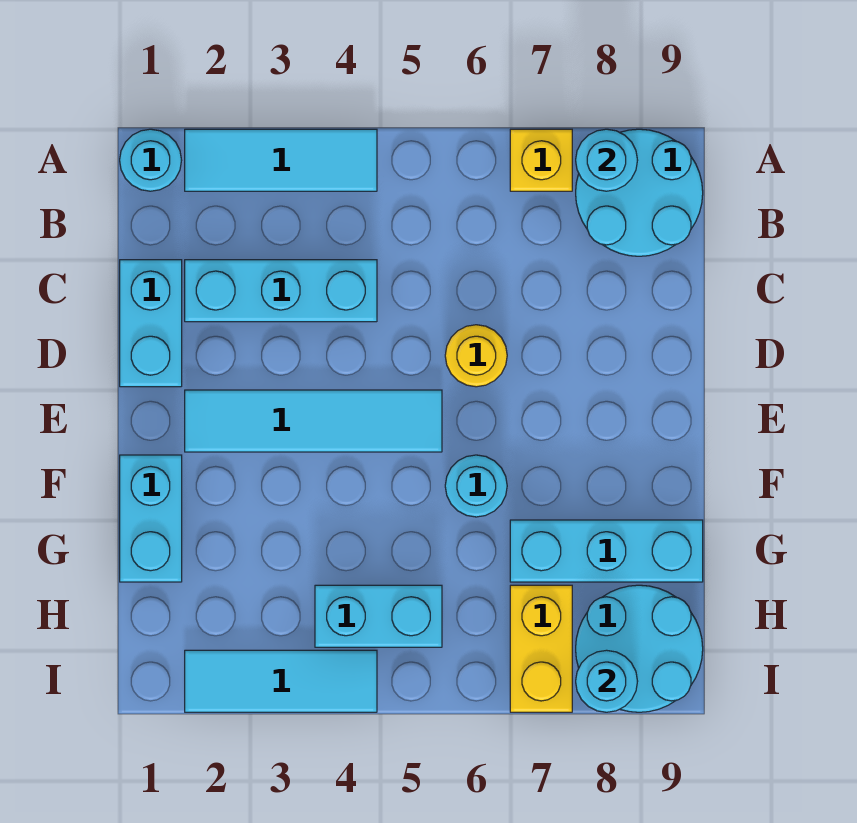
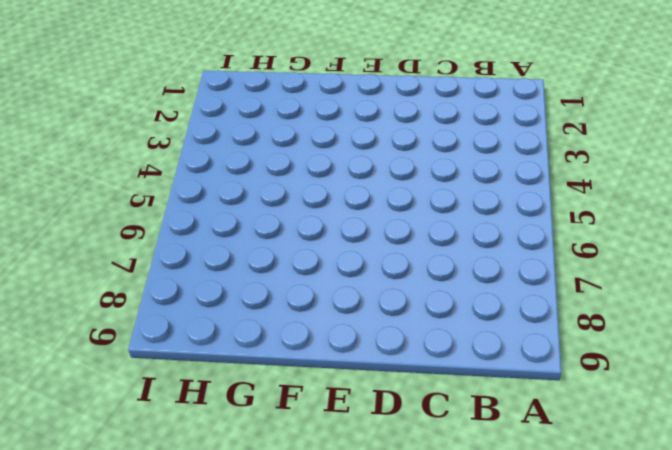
none -> cyan round brick A1 level 1
none -> cyan tile A2:A4 level 1
none -> yellow brick A7 level 1

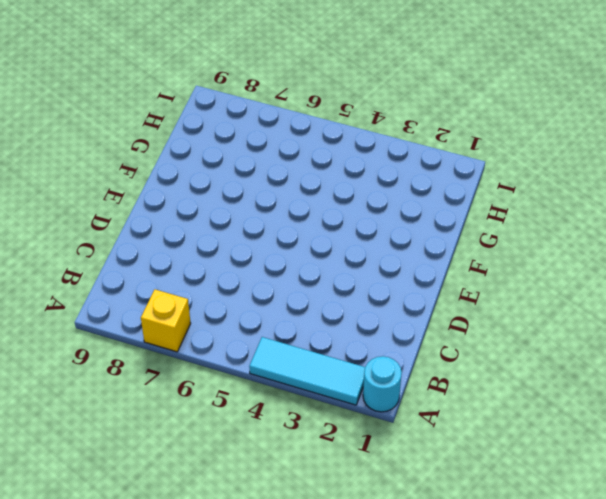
none -> cyan round brick A8:B9 level 1
none -> cyan brick C1:D1 level 1
none -> cyan brick C2:C4 level 1

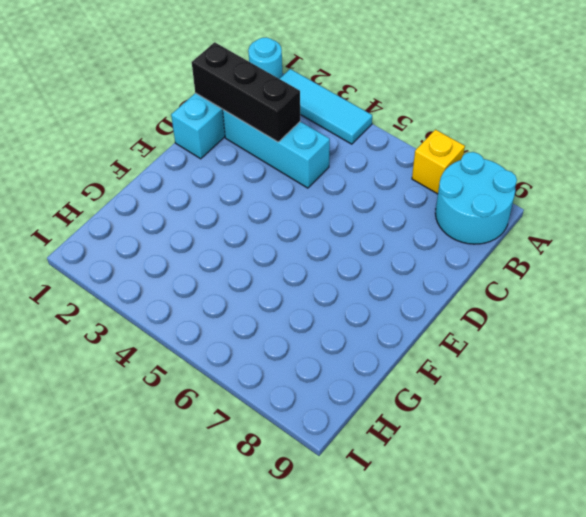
black brick C1:C3 level 2 -> none
none -> yellow round brick D6 level 1
none -> cyan tile E2:E5 level 1
none -> cyan brick F1:G1 level 1

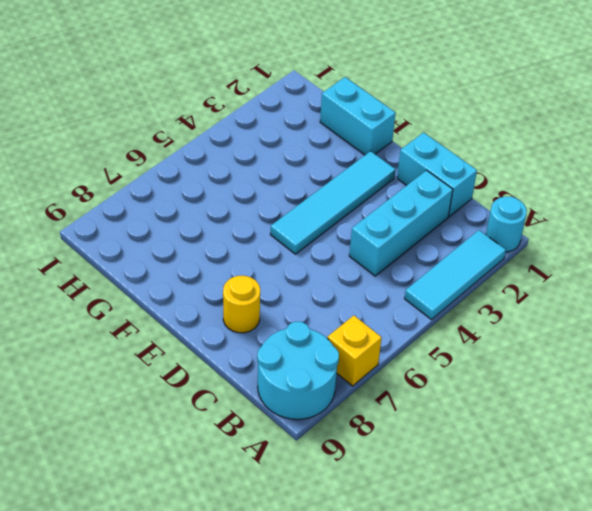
yellow round brick D8 level 1 -> yellow round brick D6 level 1
none -> cyan round brick F6 level 1
none -> cyan brick G7:G9 level 1
none -> cyan brick H4:H5 level 1

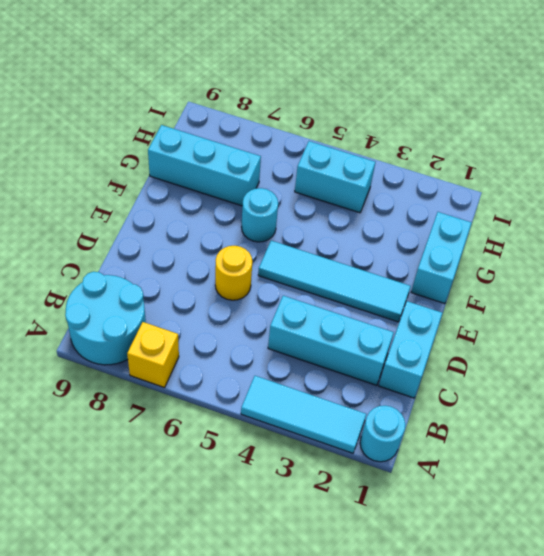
none -> yellow brick H7:I7 level 1
none -> cyan round brick H8:I9 level 1
none -> cyan tile I2:I4 level 1

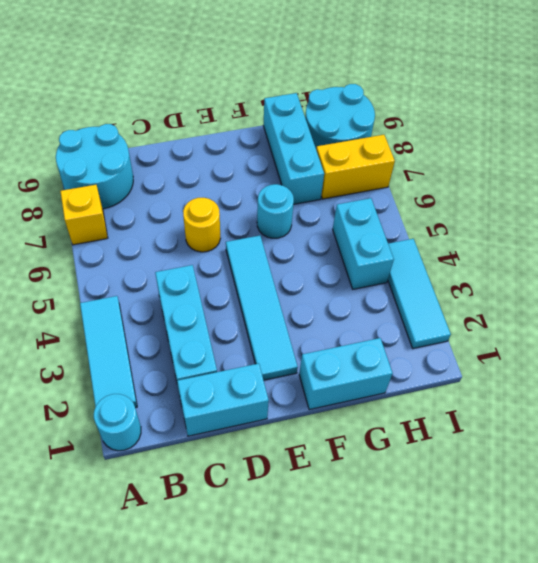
none -> cyan round brick A8 level 2
none -> cyan round brick I8 level 2

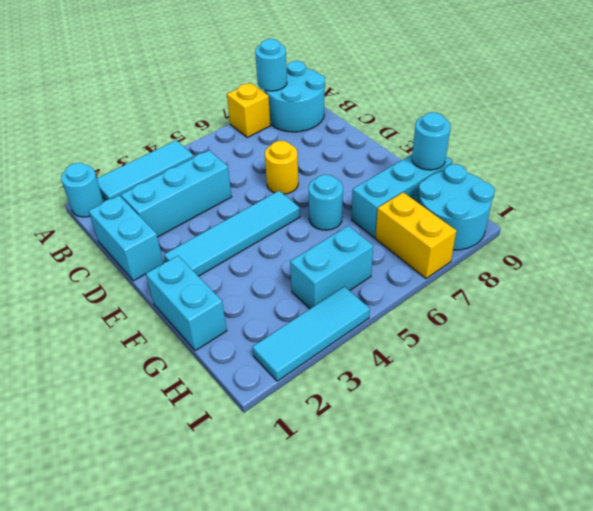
cyan round brick G9 level 2 -> cyan round brick I8 level 2

